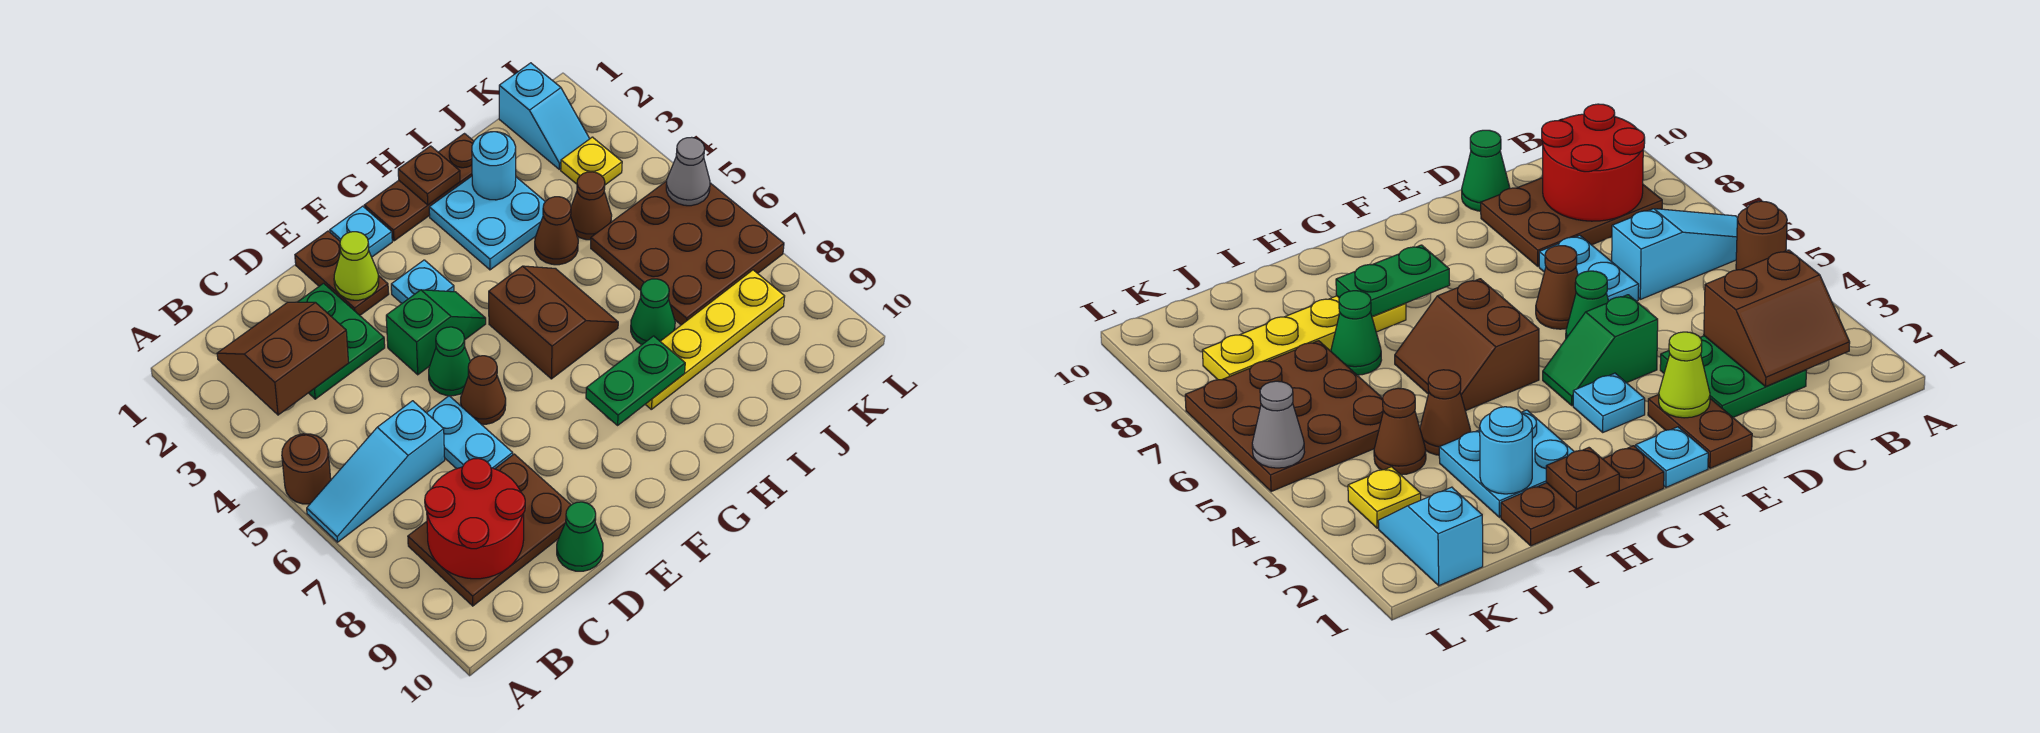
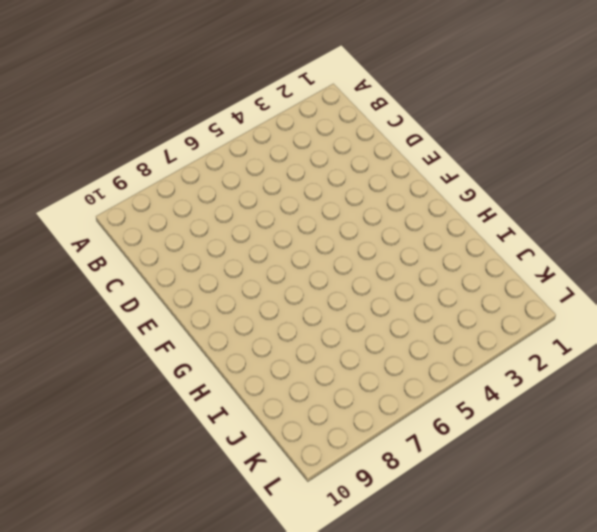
none -> brown round brick A5 level 1
none -> cyan slope A6:C6 level 1 top C
none -> brown plate B8:D9 level 1

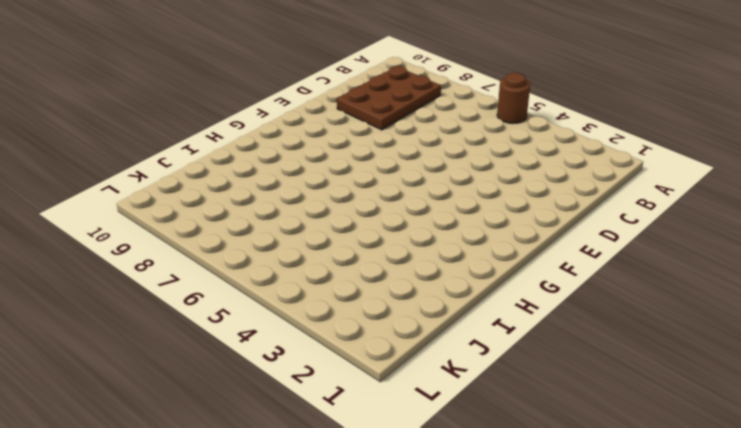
none -> cyan slope A6:C6 level 1 top C
none -> green plate C2:D3 level 1
none -> cyan plate D6:D7 level 1

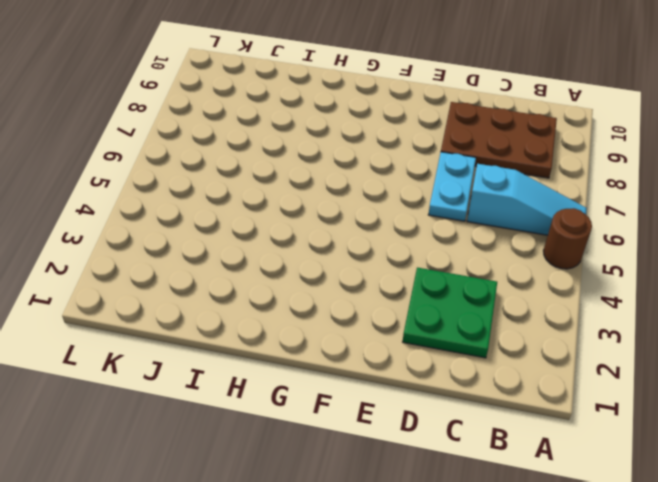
none -> green cone D10 level 1
none -> brown plate E1:E2 level 1
none -> green slope E4:F4 level 1 top E

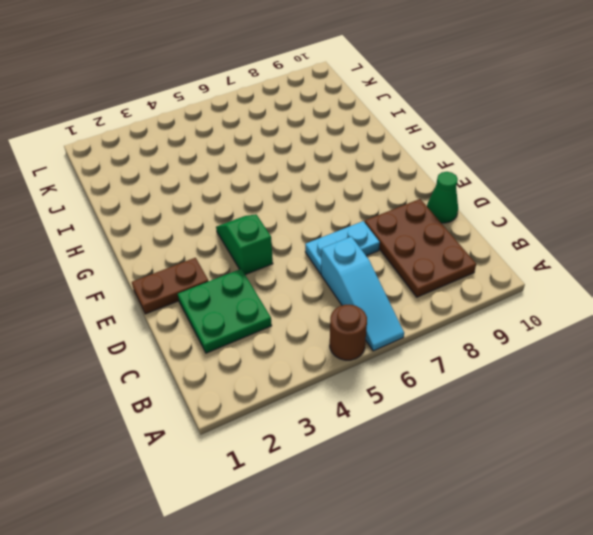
none -> green cone E5 level 1
none -> brown cone E6 level 1
none -> cyan plate F1 level 1

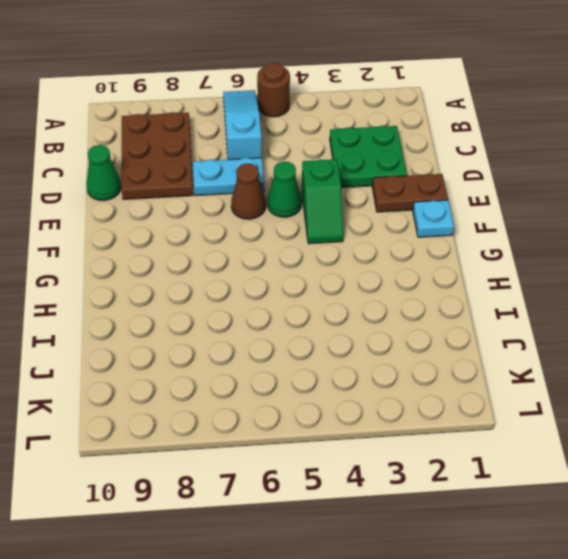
none -> cyan plate F3 level 1
none -> brown plate G1:I1 level 1
none -> brown slope G5:H6 level 1 top G

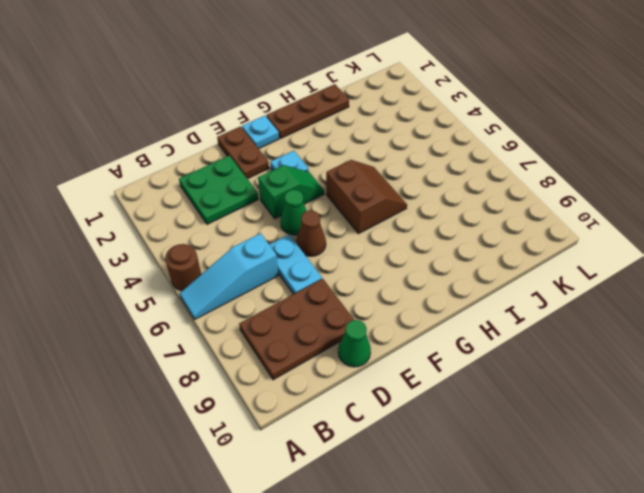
none -> cyan plate H2:I3 level 1
none -> yellow plate H8:K8 level 1
none -> brown cone I4 level 1

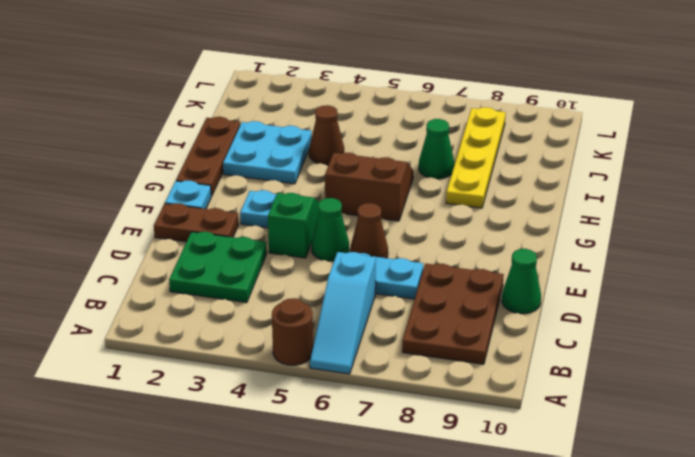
none -> brown cone J4 level 1
none -> brown plate J5:L7 level 1
none -> cyan slope K1:K2 level 1 top 1

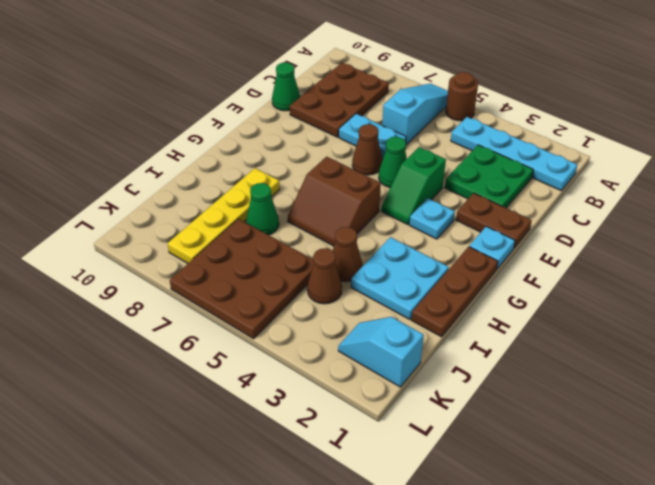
cyan plate B1:B4 level 1 -> none
none -> yellow plate K3 level 1
none -> brown slope B2:C3 level 2 top 3
none -> red round brick B8:C9 level 2

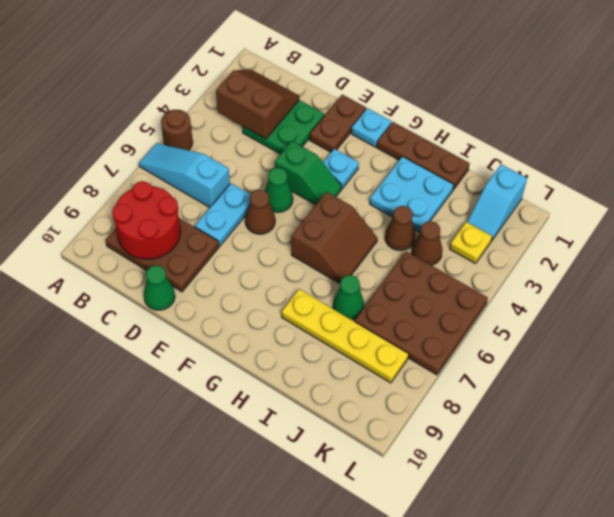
none -> lime cone E2 level 2
none -> green plate G8:H8 level 2
none -> brown plate H1 level 2

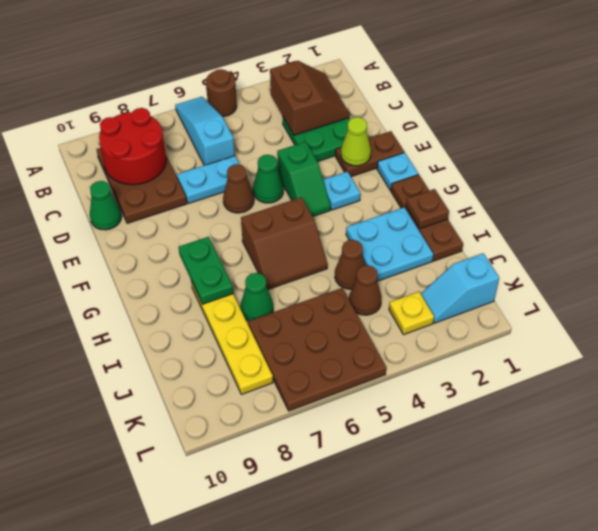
none -> cyan round brick I2 level 2
none -> grey cone L5 level 2

